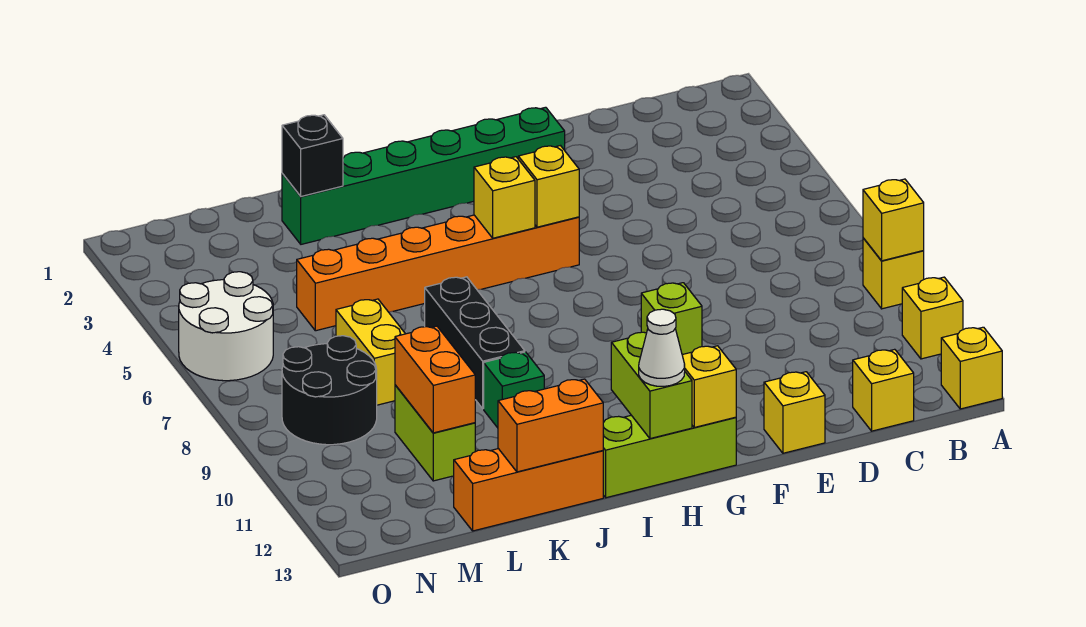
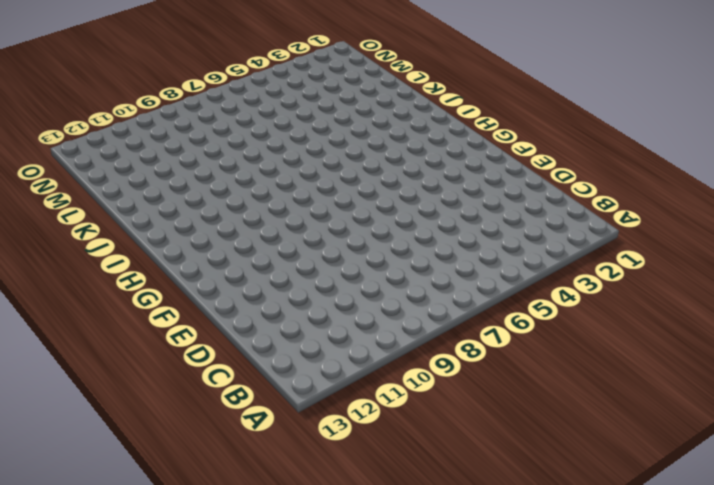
none -> yellow brick A9 level 1
none -> yellow brick A11 level 1
none -> yellow brick A13 level 1

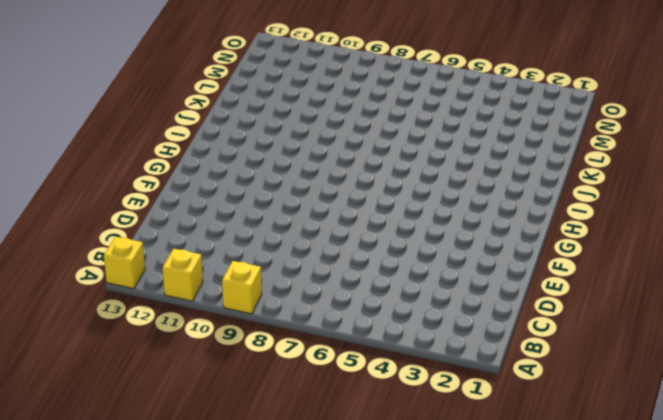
none -> yellow brick C13 level 1
none -> yellow brick E13 level 1
none -> green brick F2:K2 level 1

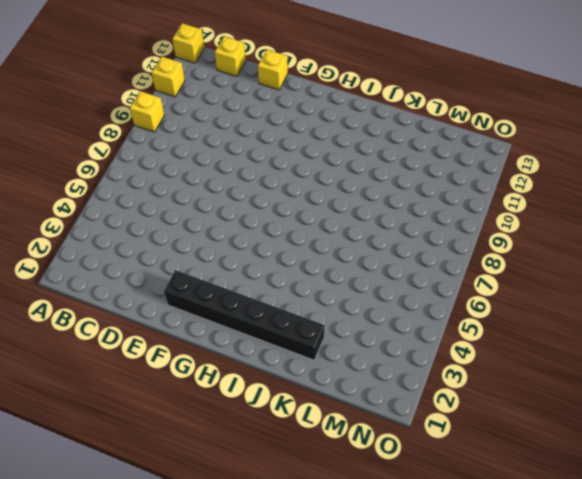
black brick F2:K2 level 1 -> green brick F2:K2 level 1
none -> lime brick F9 level 1
none -> orange brick G5:L5 level 1
none -> lime brick G13:I13 level 1

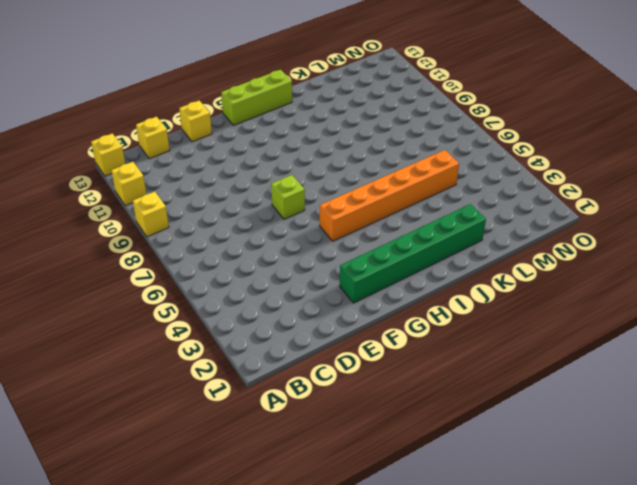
lime brick F7 level 1 -> lime brick F9 level 1
none -> black brick J7:J9 level 1
none -> green brick J10 level 1
none -> orange brick J13:L13 level 1

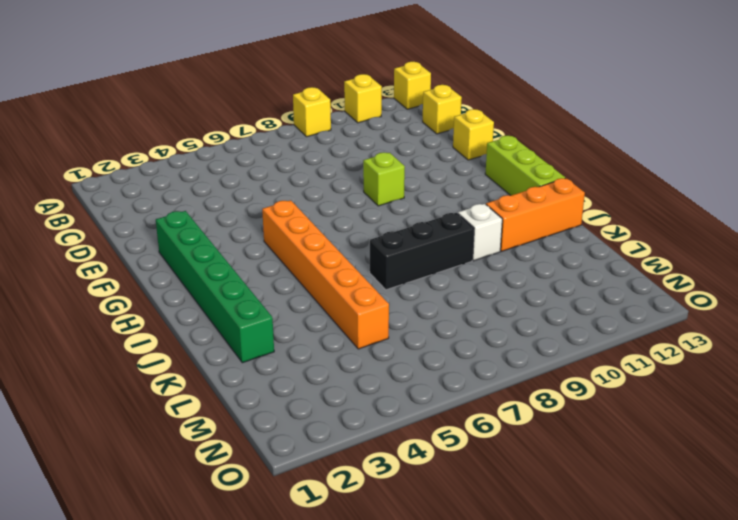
white brick J10 level 1 -> green brick J10 level 1
orange brick J11:J13 level 1 -> orange brick J13:L13 level 1
none -> yellow brick L7:L8 level 1
none -> lime brick L10:L11 level 1
none -> black round brick M8:N9 level 1

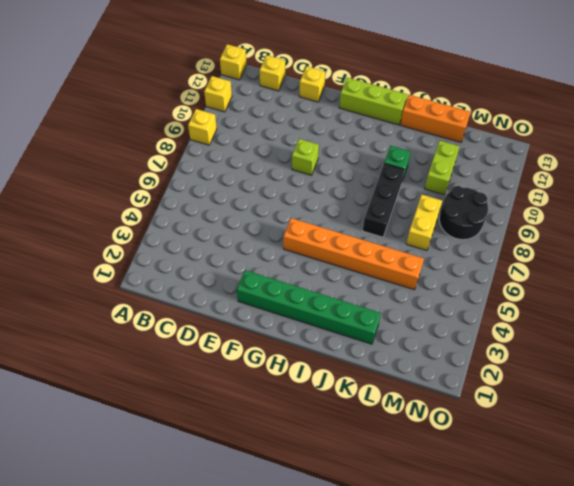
none -> white round brick N5:O6 level 1
none -> yellow brick A9 level 2
none -> yellow brick G5 level 2

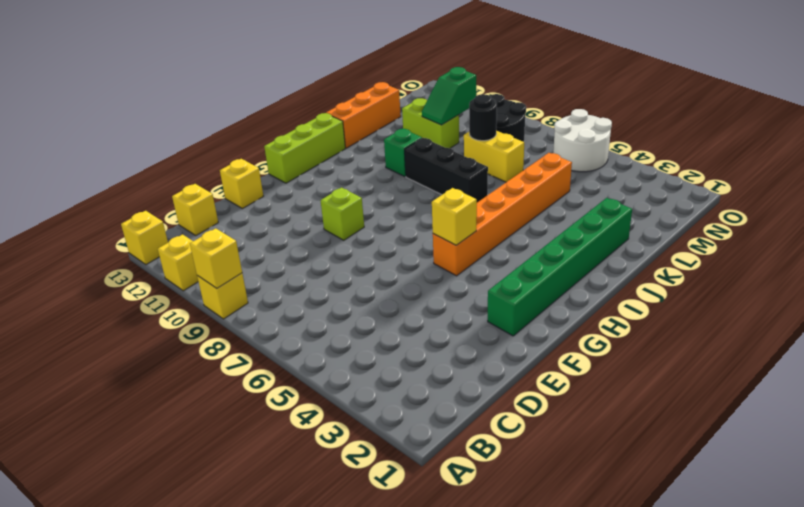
black round brick L8 level 2 -> none
green slope L10:M10 level 2 top M -> orange brick L10:L11 level 2
none -> yellow brick G13 level 2
none -> yellow brick H5 level 2
none -> lime brick H12:H13 level 2

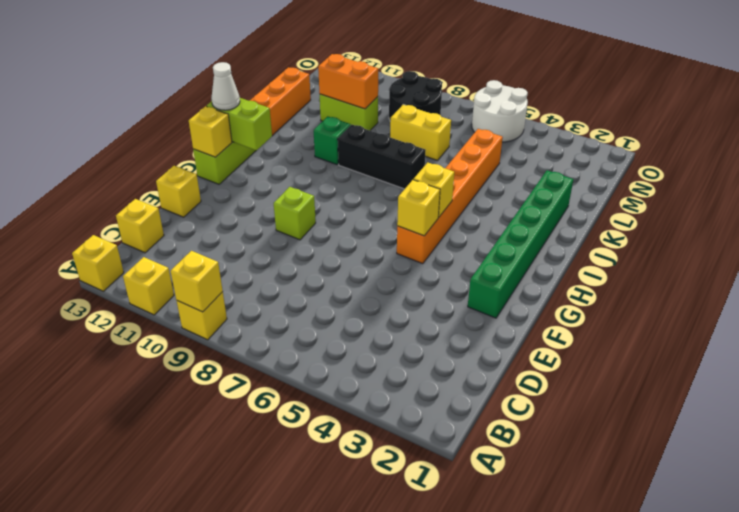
none -> orange brick J13:K13 level 2
none -> black brick K2 level 2

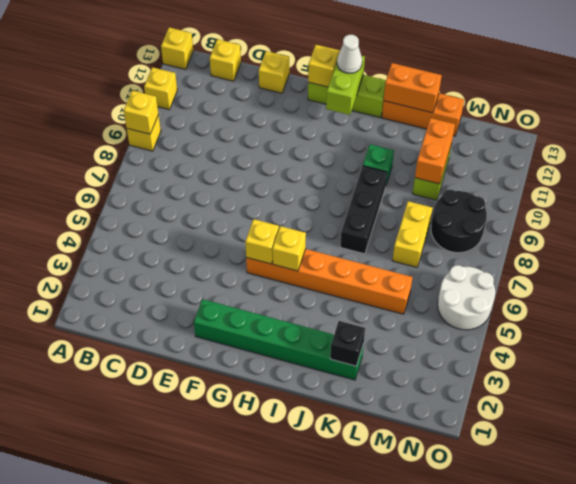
none -> lime brick F9 level 1

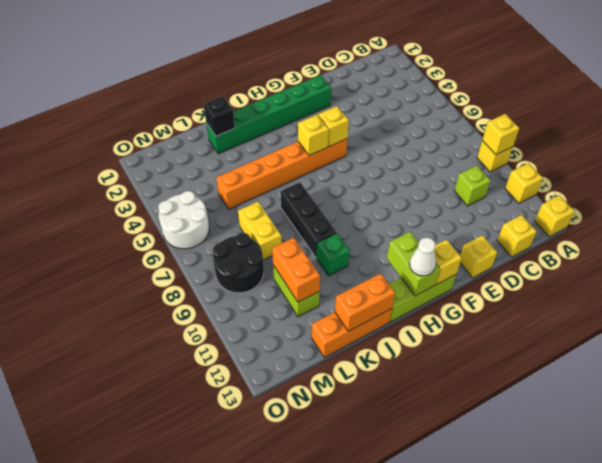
lime brick C10 level 1 -> lime brick F9 level 1

